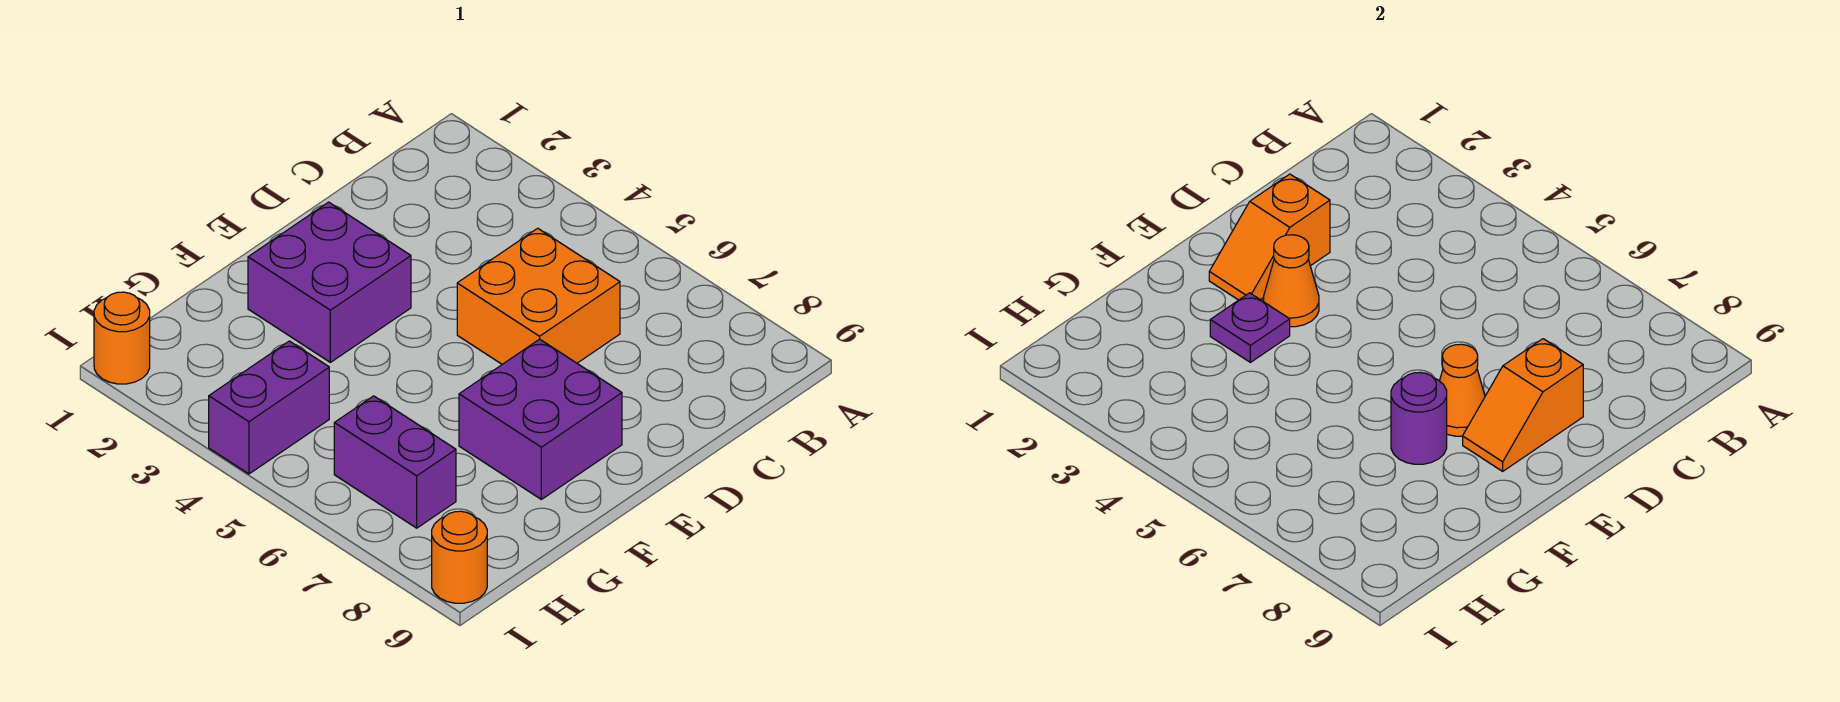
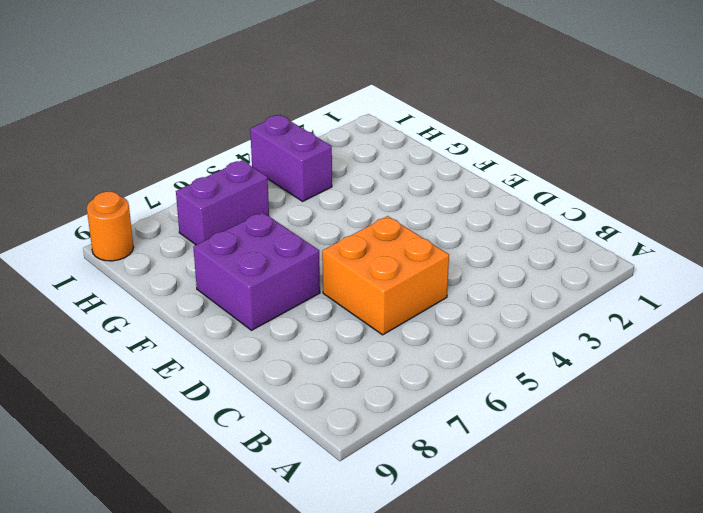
none -> purple brick E2:F3 level 1
none -> orange round brick I1 level 1
none -> orange slope D2:E2 level 2 top D

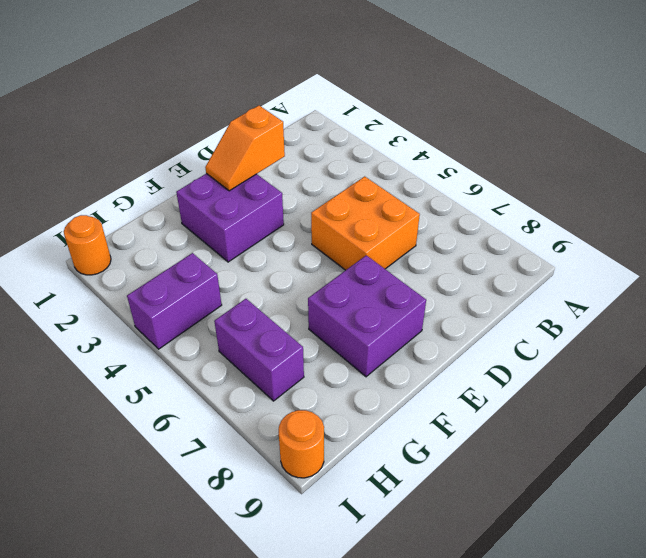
none -> orange slope D8:E8 level 2 top D
none -> orange cone E3 level 2
none -> orange cone E7 level 2

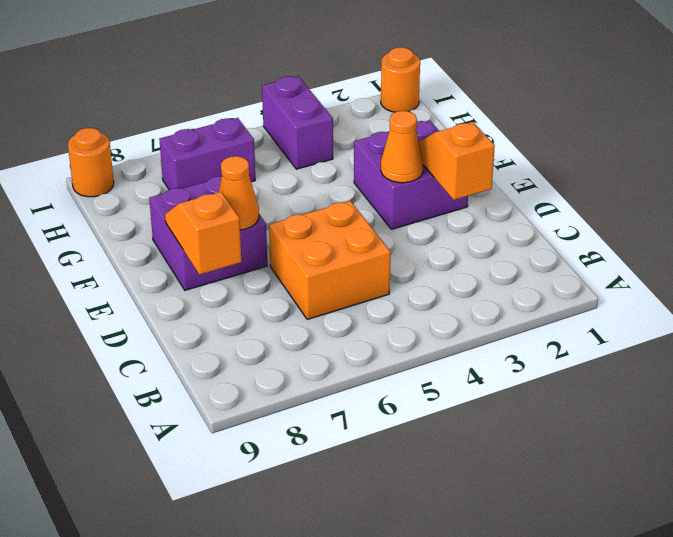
none -> purple plate F3 level 2
none -> purple round brick F7 level 2

